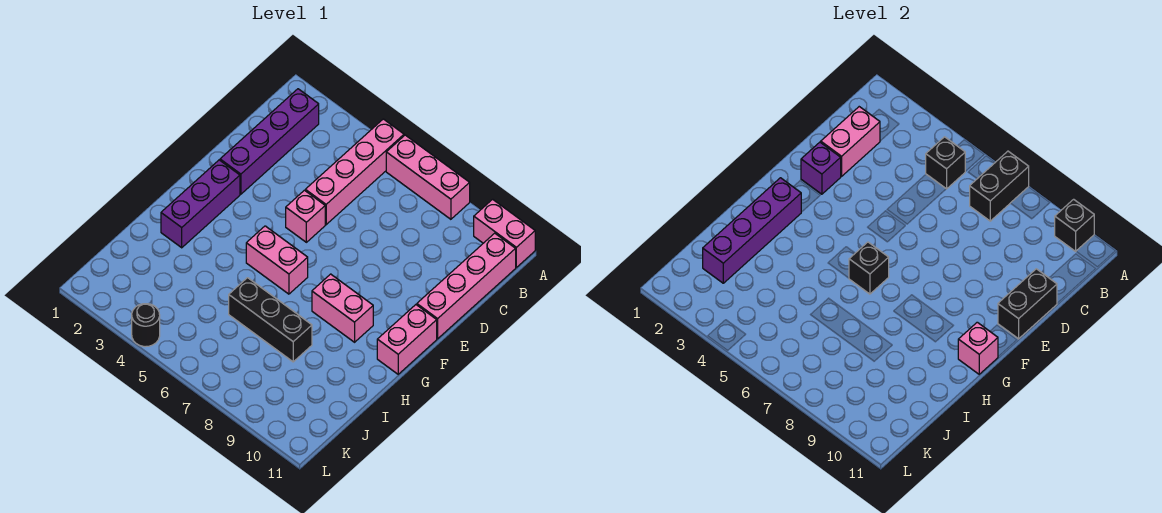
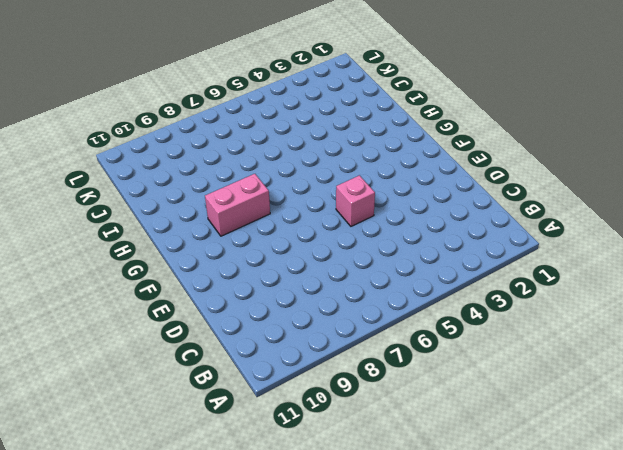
none -> pink brick A5:D5 level 1
none -> pink brick A6:A8 level 1
none -> pink brick A10:A11 level 1

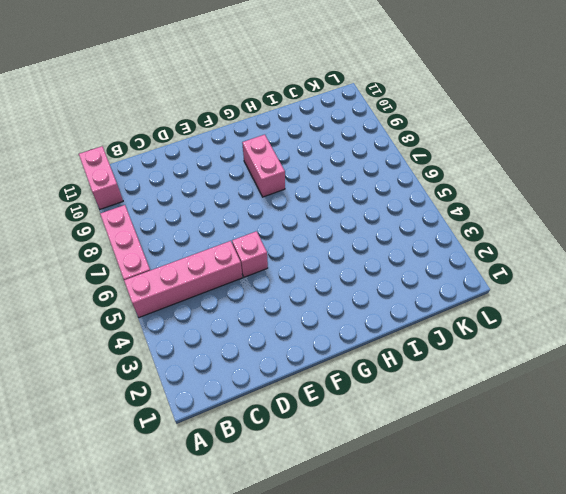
none -> purple brick B2:E2 level 1
none -> pink brick B11:E11 level 1
none -> purple brick F2:H2 level 1

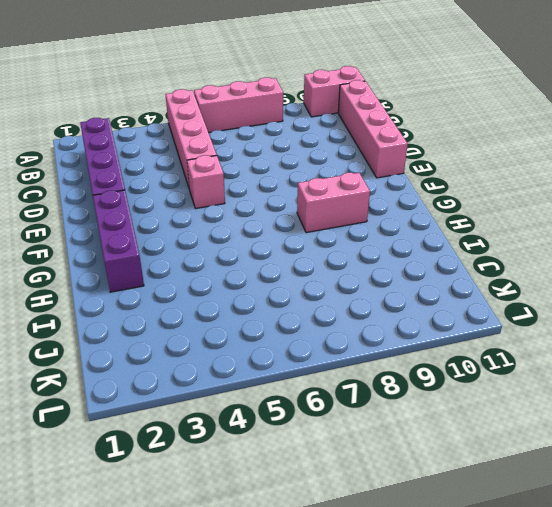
none -> pink brick F11:G11 level 1
none -> pink brick G5:G6 level 1
none -> black brick I6:I8 level 1

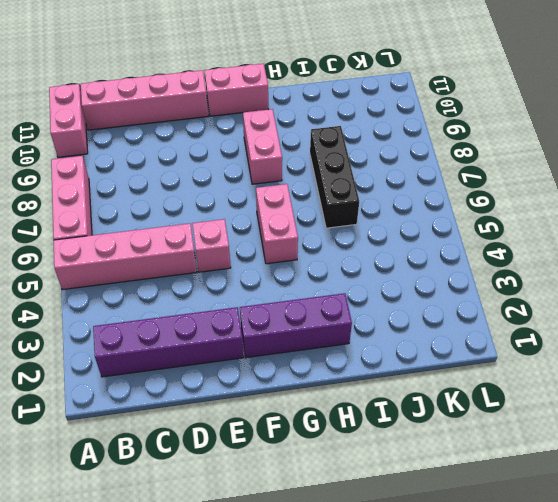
none -> black round brick L4 level 1
none -> black brick A7:B7 level 2
none -> black brick A10 level 2

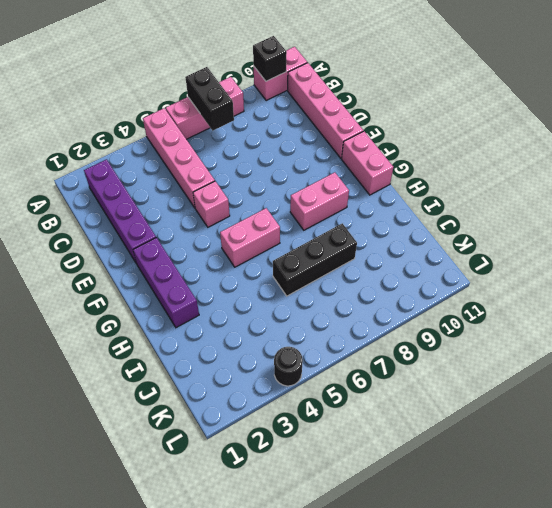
none -> black brick B5 level 2
none -> pink brick C2:D2 level 2
none -> black brick D11:E11 level 2

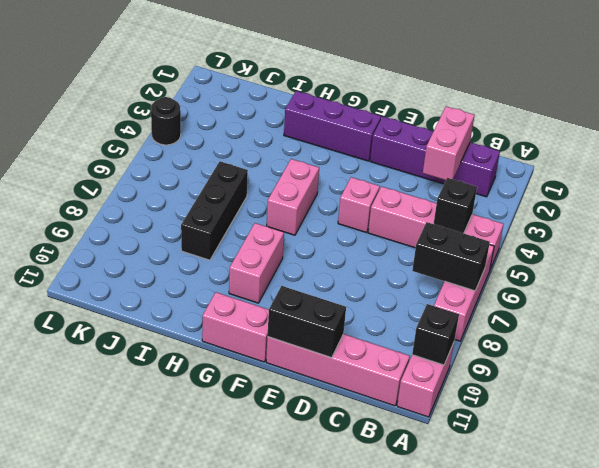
pink brick C2:C3 level 2 -> pink brick C2:D2 level 2
none -> purple brick E2 level 2
none -> purple brick G2:J2 level 2
none -> black brick G6 level 2

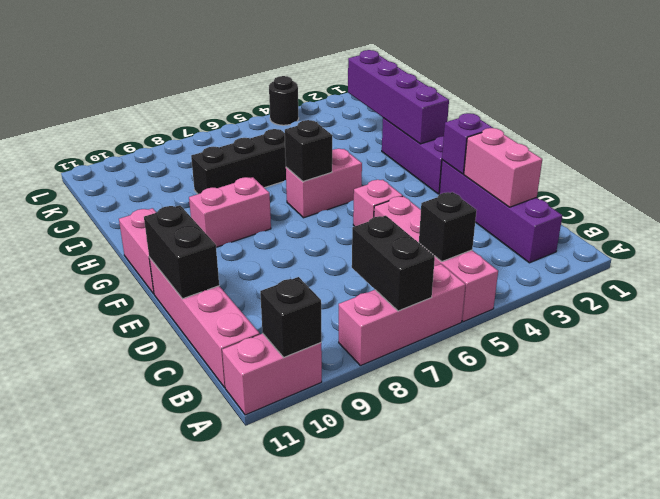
none -> pink brick G11 level 2

